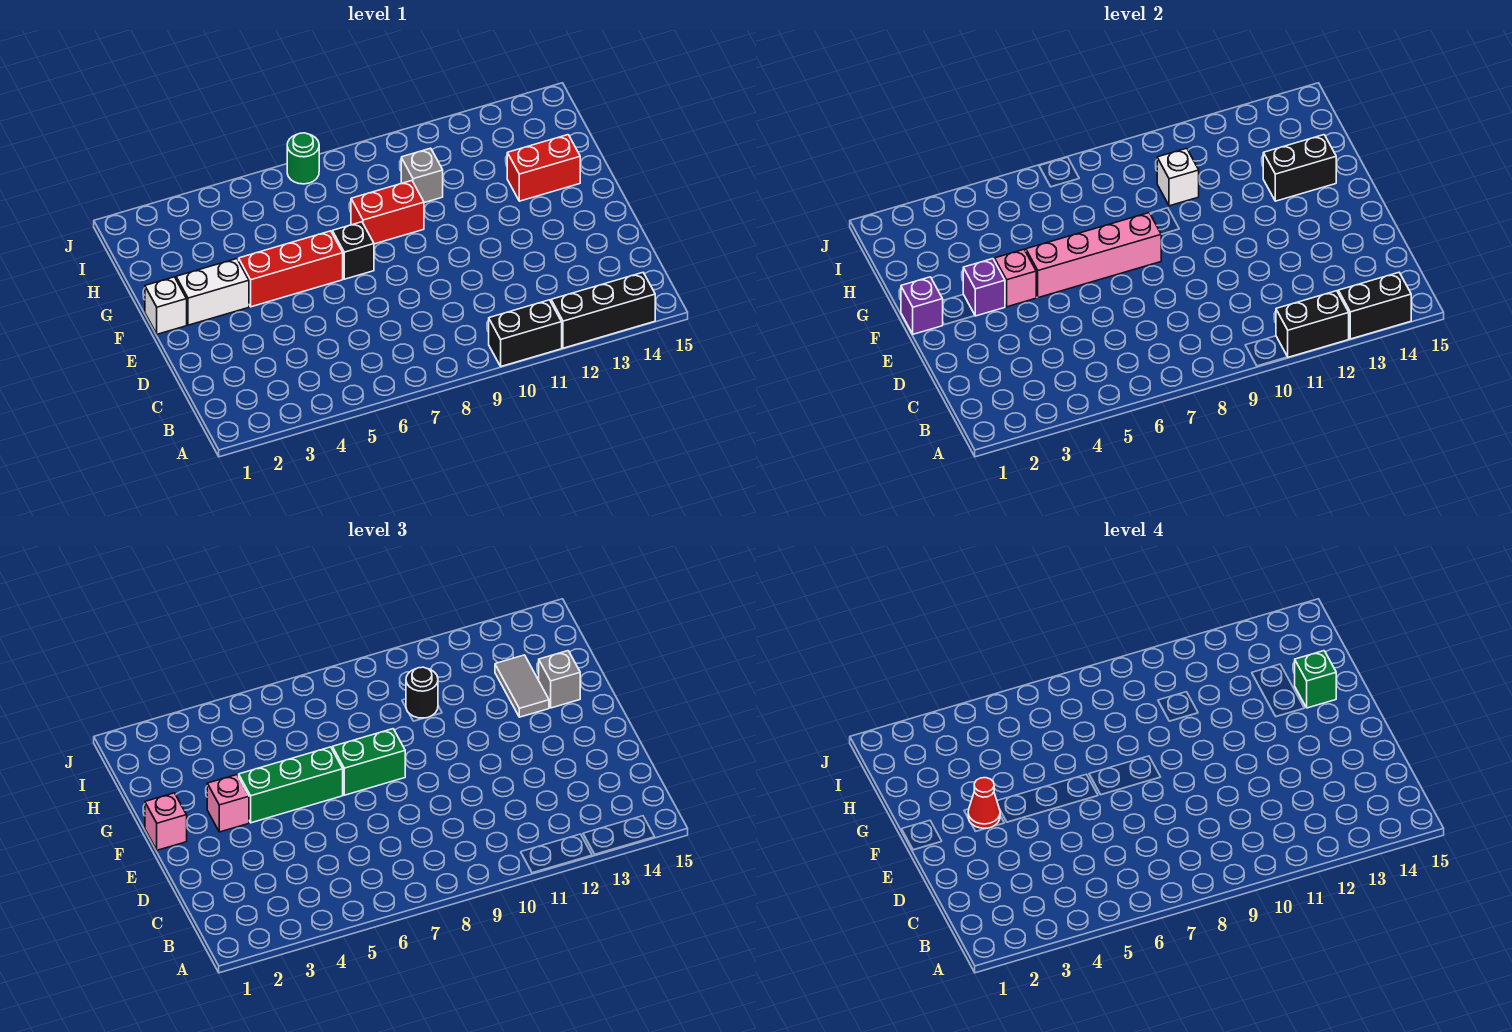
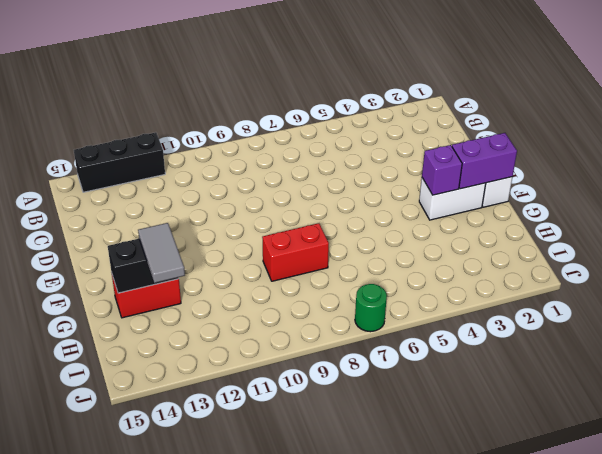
purple brick F1:F2 level 2 -> purple brick F1 level 2
none -> black brick A10:A11 level 1
none -> red brick F4:F6 level 1
none -> black brick F7 level 1

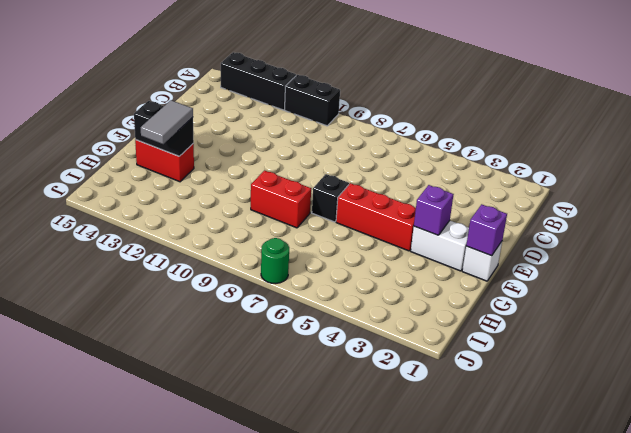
none -> grey brick H10 level 1
none -> black brick A11:A12 level 2
none -> black brick A13:A14 level 2

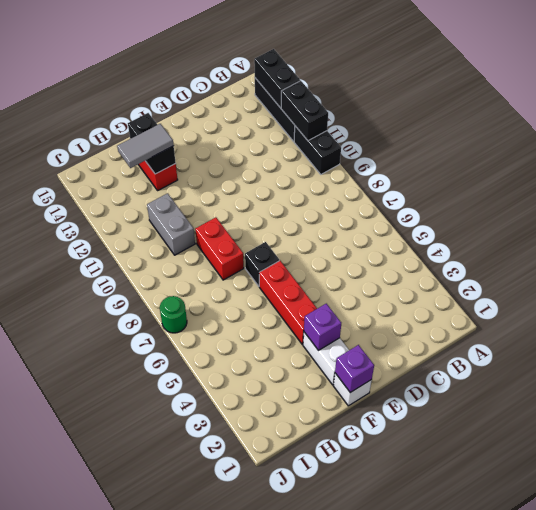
grey brick H10:H11 level 1 -> grey brick H10 level 1
none -> pink brick F4 level 2
none -> pink brick F5:F8 level 2
none -> white brick H10 level 2

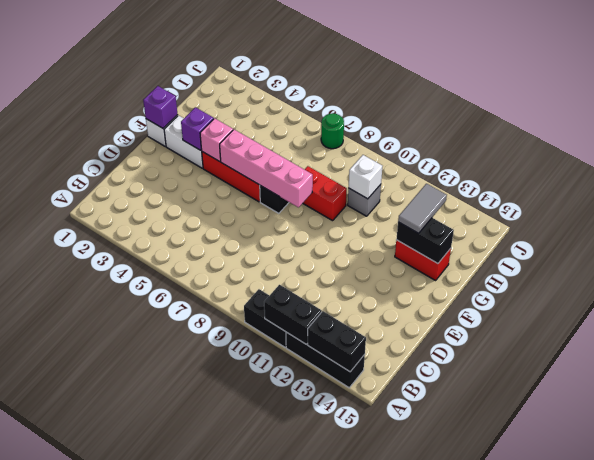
none -> pink brick F1 level 3
none -> pink brick F3 level 3
none -> green brick F4:F6 level 3

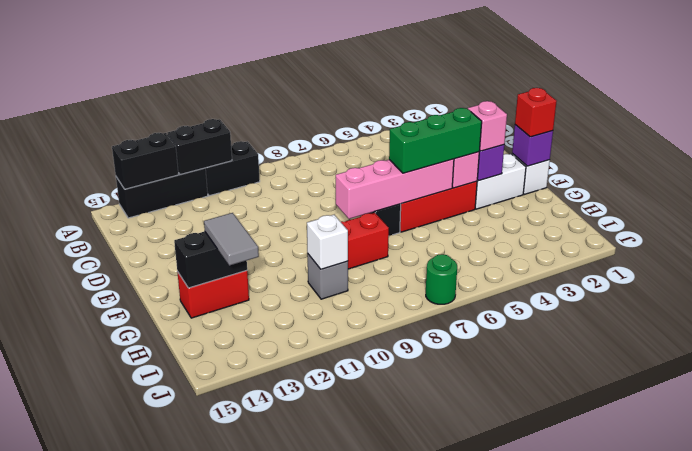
red brick F1 level 3 -> pink brick F1 level 3
none -> green brick F7:F8 level 3
none -> grey brick G14 level 3
none -> black round brick H10 level 3

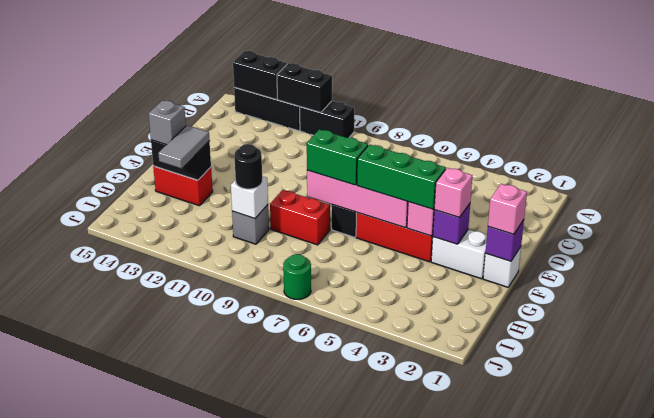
none -> red cone F3 level 4
none -> green brick G14 level 4

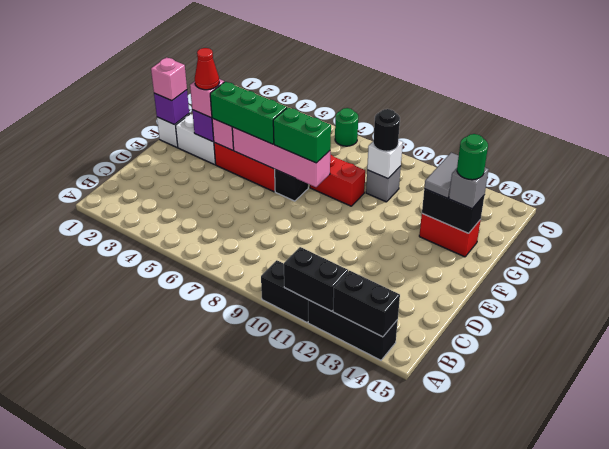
green round brick G14 level 4 -> green brick G14 level 4

